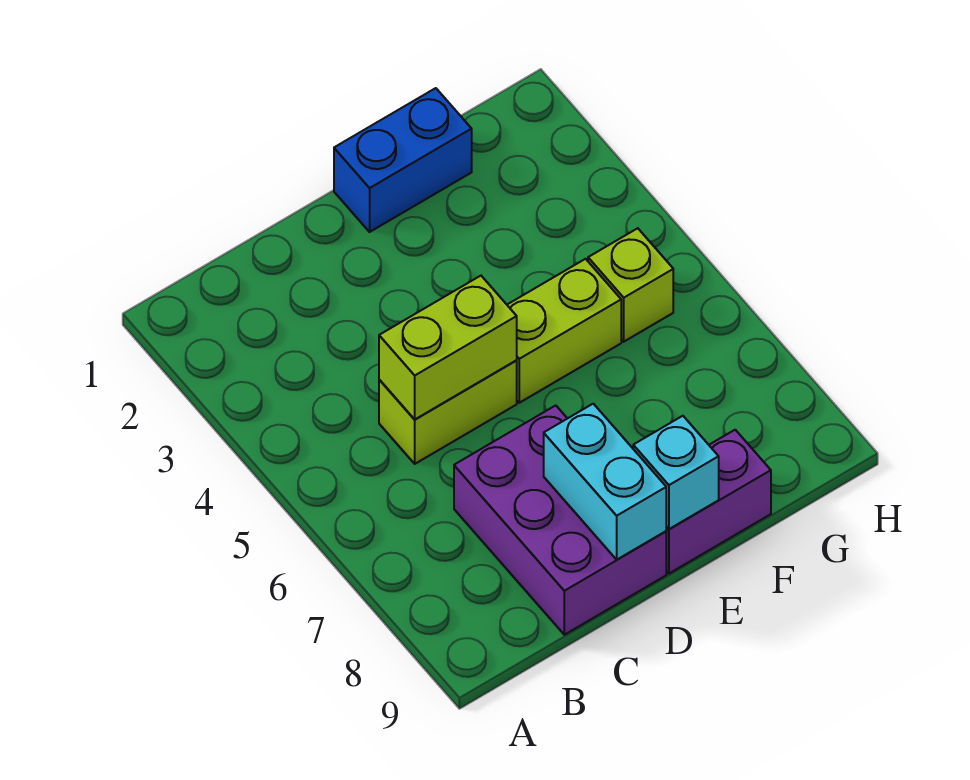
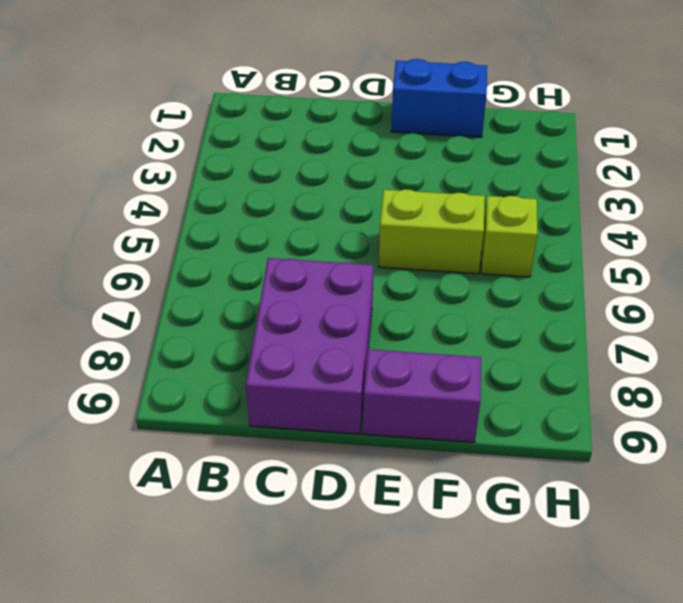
none -> lime brick C5:D5 level 1
none -> lime brick C5:D5 level 2

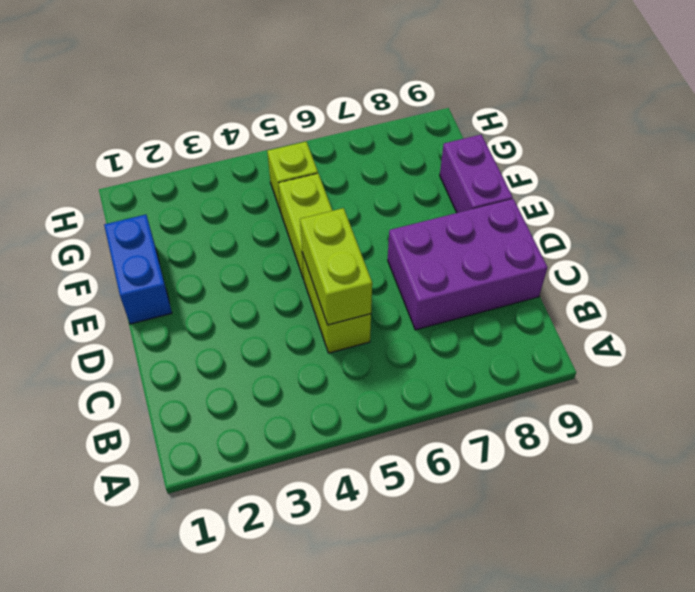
none -> cyan brick D8:D9 level 2
none -> cyan brick E9 level 2

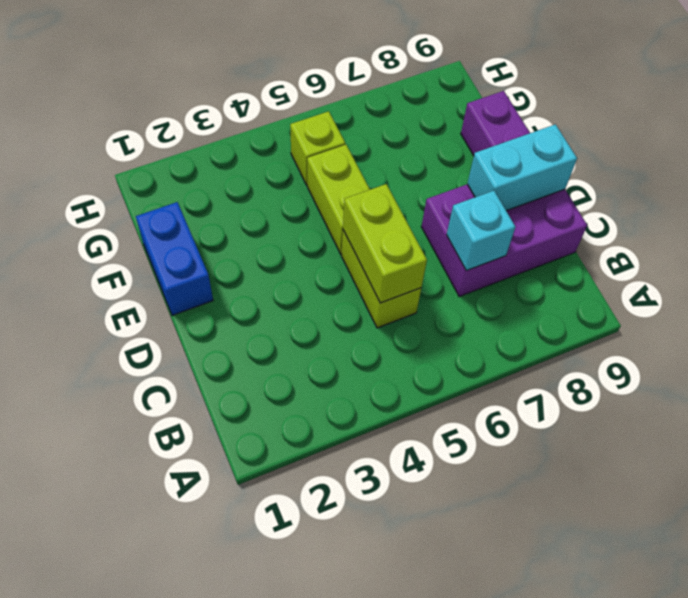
cyan brick C7 level 2 -> cyan brick E9 level 2

